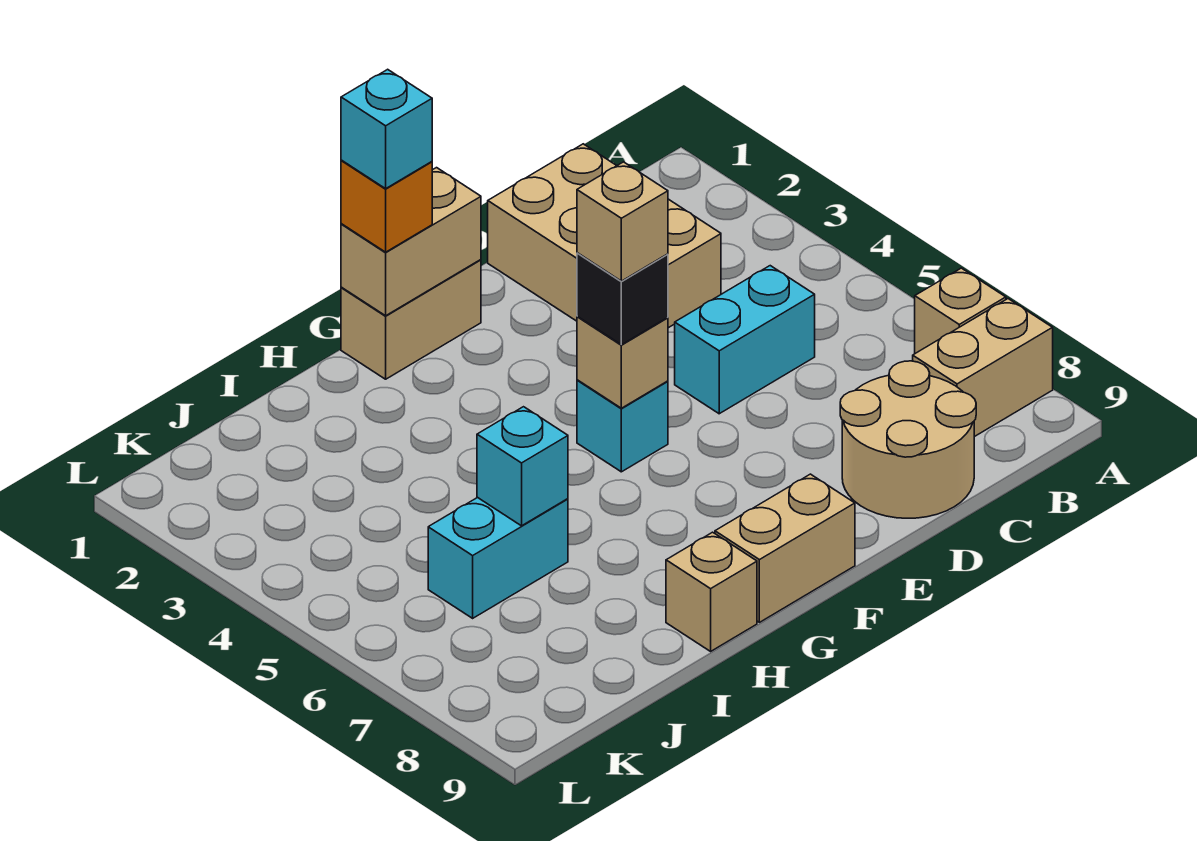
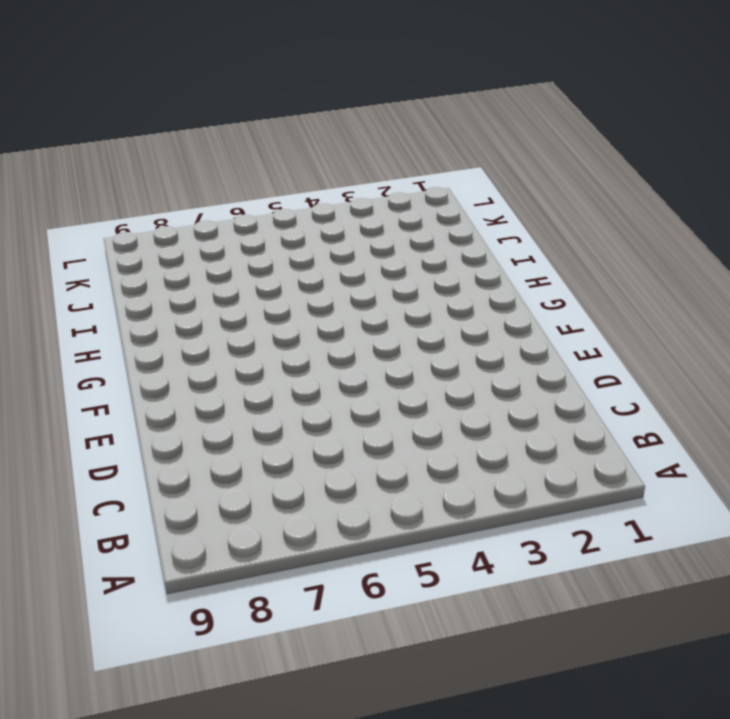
none -> tan brick A7 level 1
none -> tan brick A8:B8 level 1
none -> tan brick C1:D3 level 1

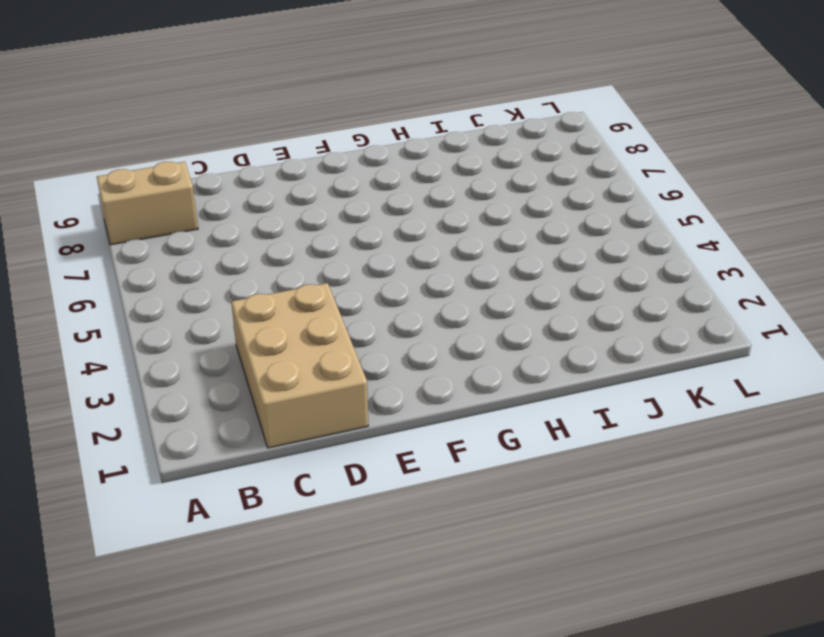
none -> tan brick A7 level 1
none -> cyan brick C5:D5 level 1
none -> tan round brick C8:D9 level 1

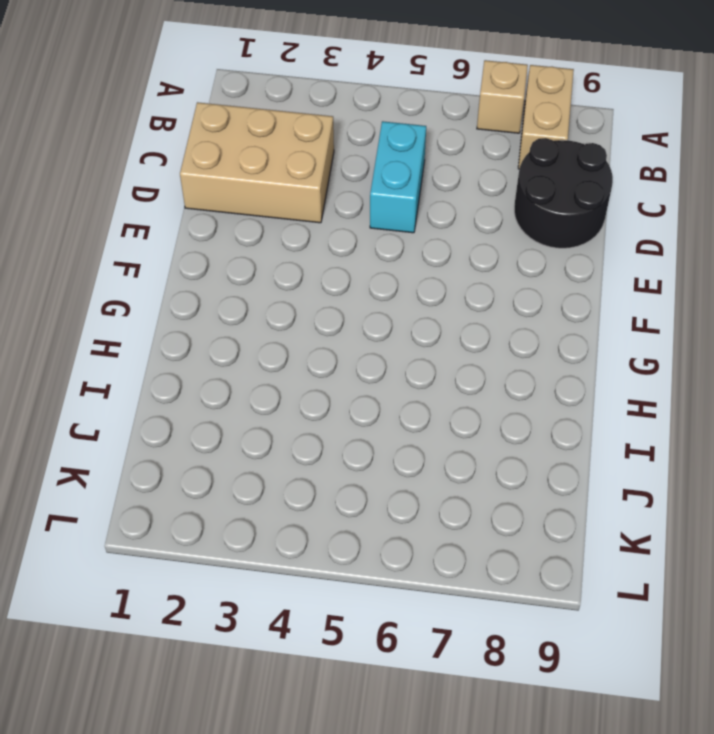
black round brick C8:D9 level 1 -> tan round brick C8:D9 level 1
none -> tan brick F1:G1 level 1
none -> cyan brick F5 level 1
none -> tan brick F9:G9 level 1

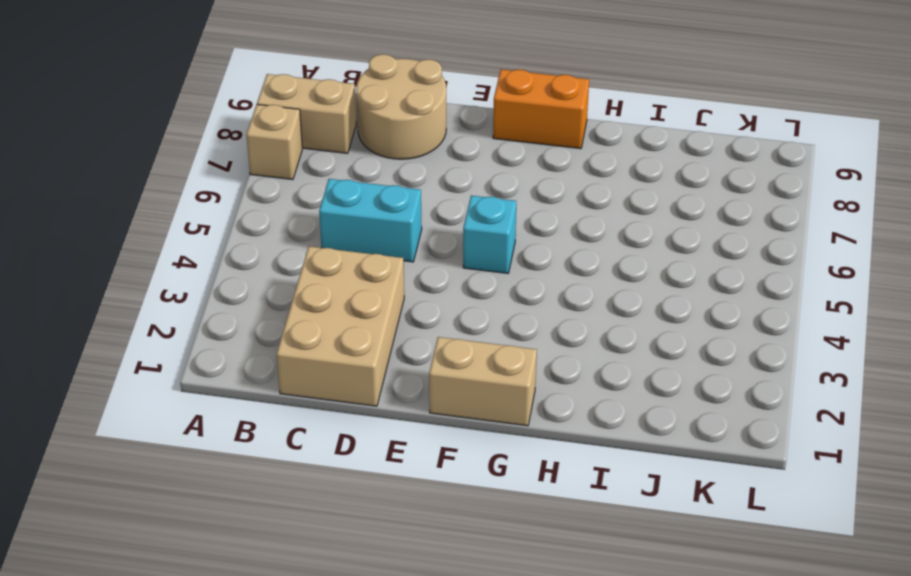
orange brick F9:G9 level 1 -> tan brick F9:G9 level 1
none -> tan brick H9 level 1
none -> cyan brick I6:J6 level 1
none -> tan brick F1:G1 level 2

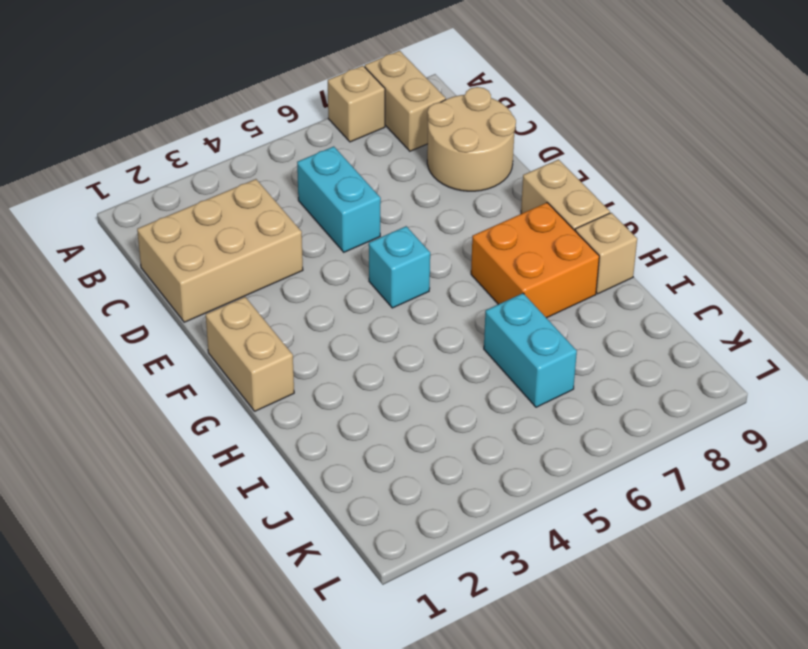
orange brick G7:H8 level 1 -> none
none -> tan brick F1:G1 level 2
none -> tan brick F5 level 2
none -> cyan brick I6 level 2

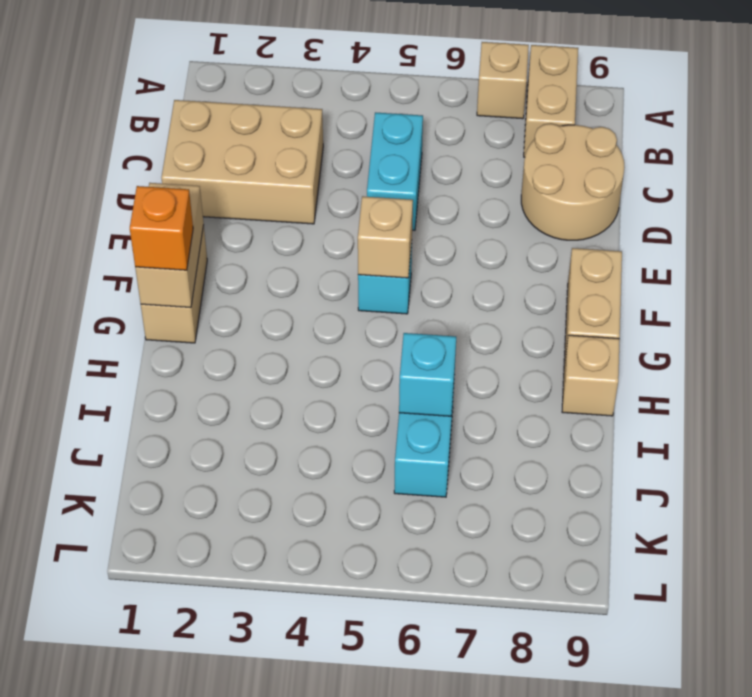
none -> black brick F5 level 3
none -> tan brick F5 level 4
none -> cyan brick G1 level 4

